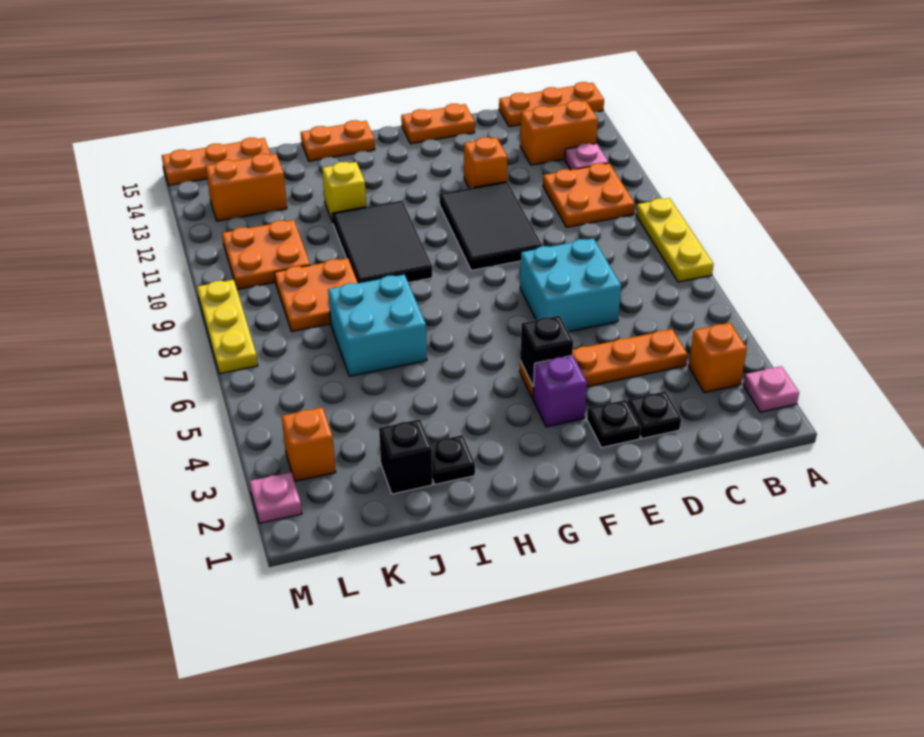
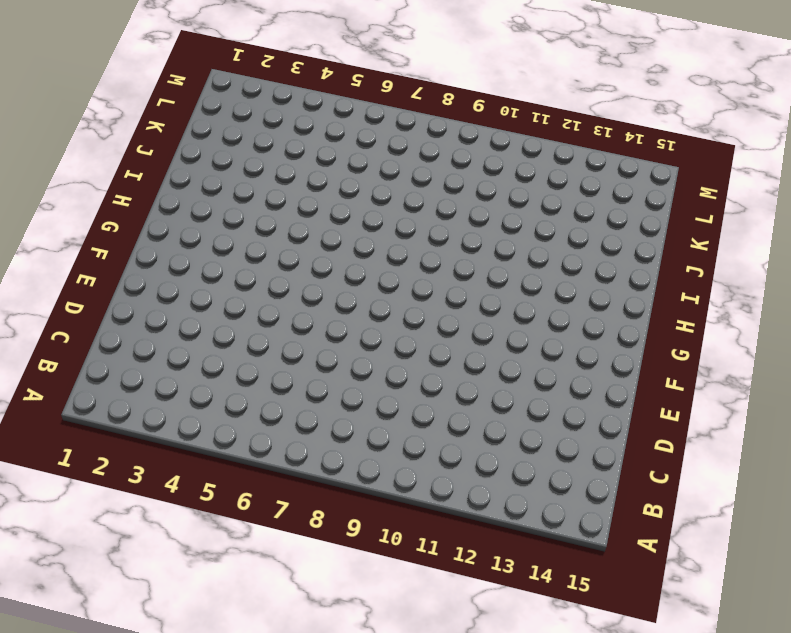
none -> pink plate A2 level 1
none -> yellow plate A7:A9 level 1
none -> orange plate A15:C15 level 1

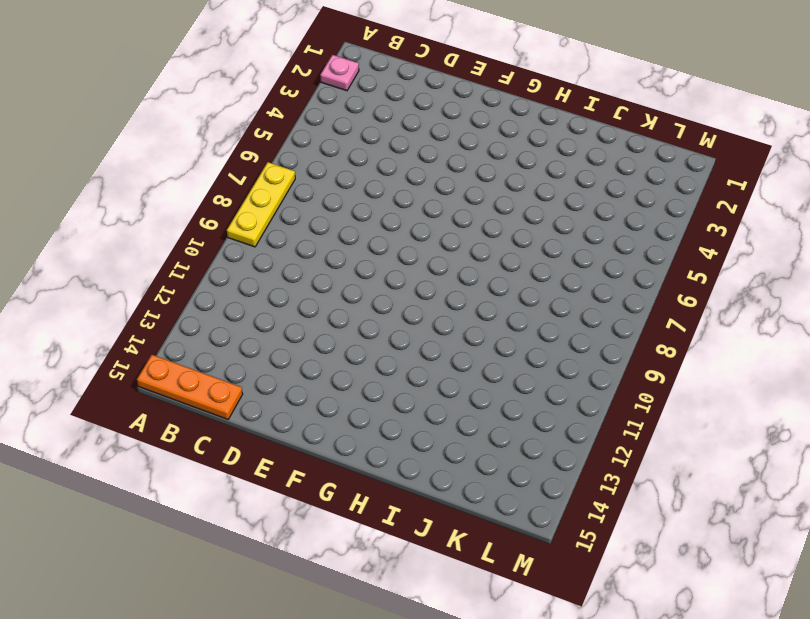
none -> orange brick B3 level 1
none -> orange plate B10:C11 level 1
none -> pink plate B12 level 1

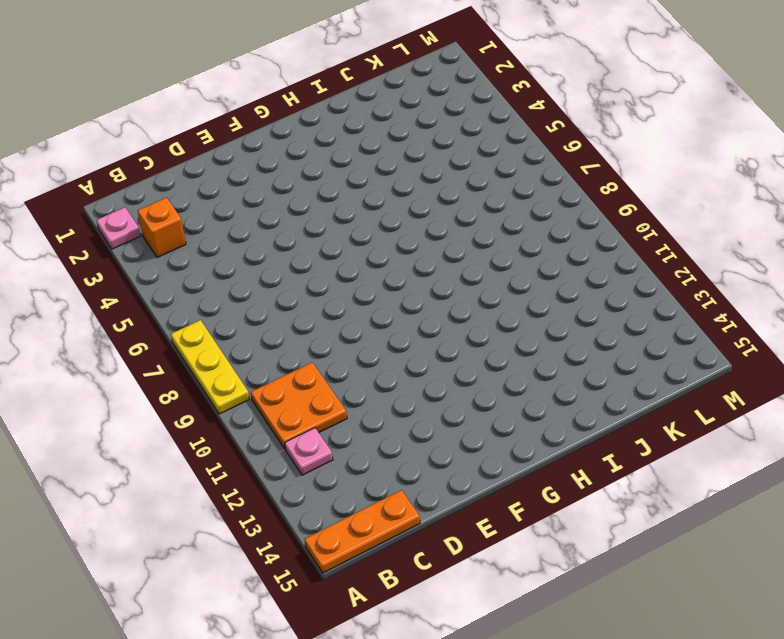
none -> orange brick B13:C13 level 1
none -> orange plate C4:F4 level 1
none -> black plate D2 level 1

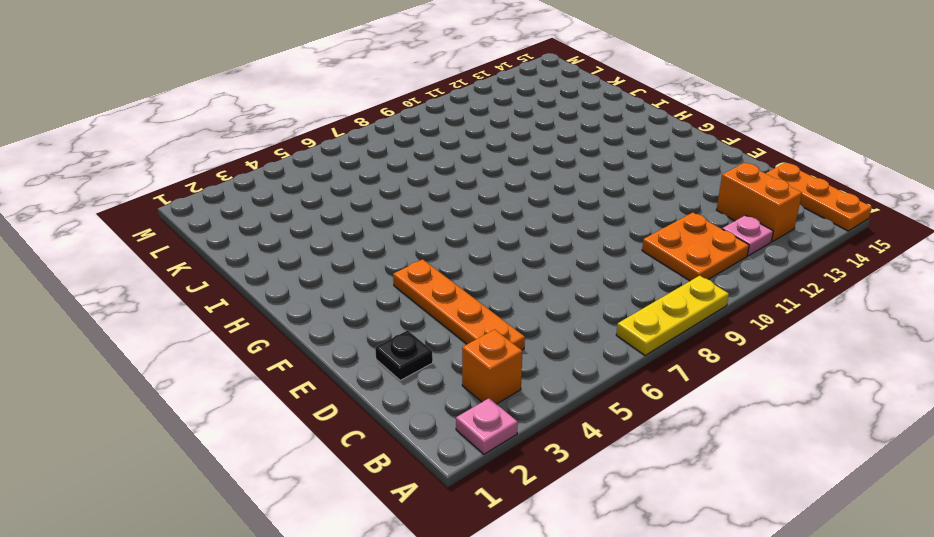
none -> cyan brick D6:E7 level 1
none -> black plate E2 level 1
none -> black tile E9:F11 level 1

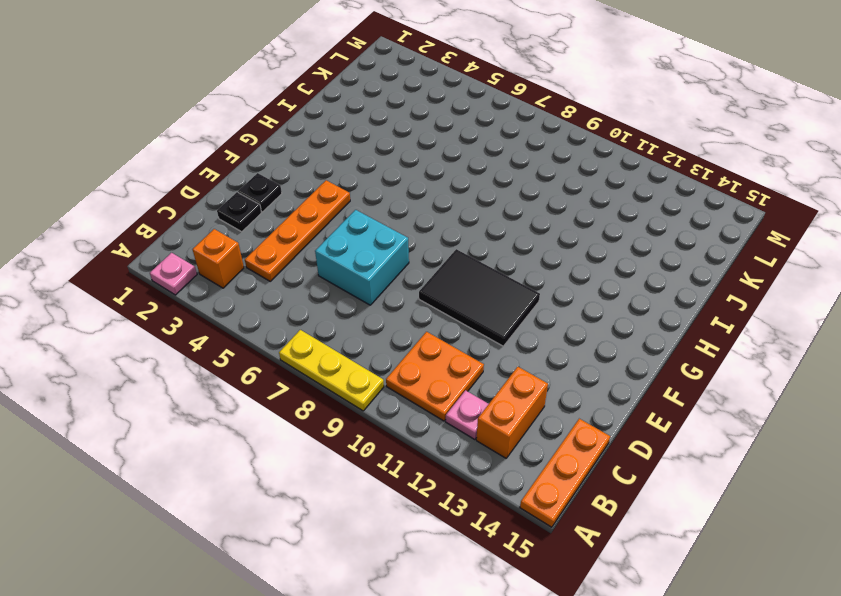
none -> orange brick E12 level 1
none -> orange plate E15:F15 level 1
none -> purple brick F3 level 1

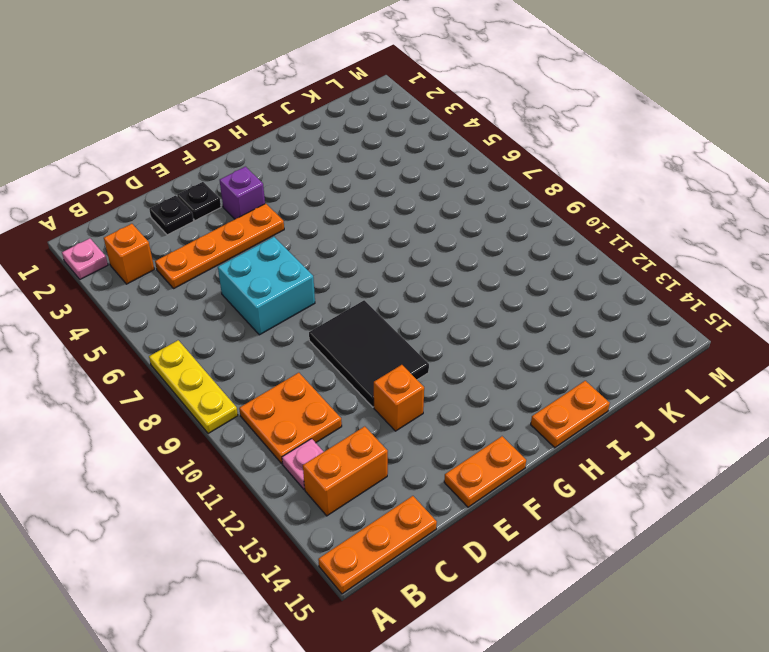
none -> black tile H9:I11 level 1
none -> black plate I2 level 1
none -> cyan brick I6:J7 level 1

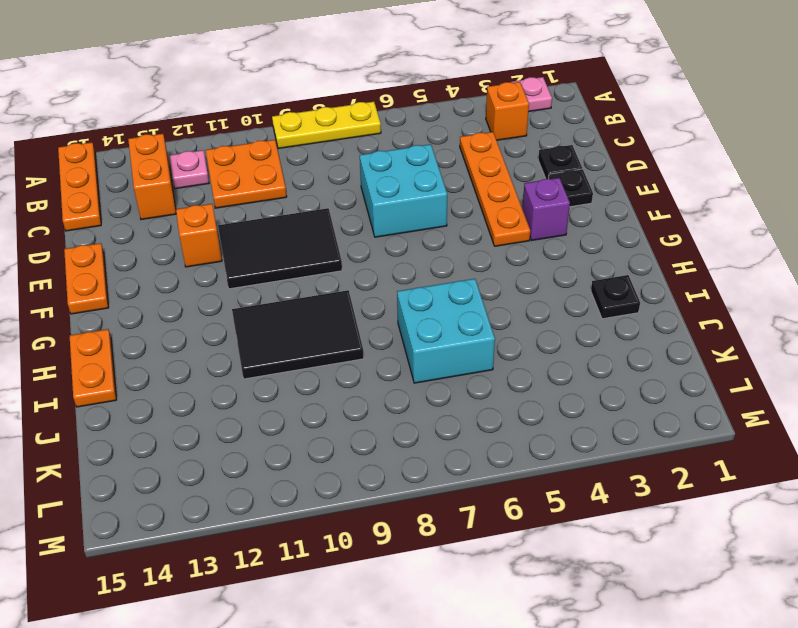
none -> yellow brick I12 level 1
none -> black brick J2 level 1
none -> orange plate J8:K9 level 1

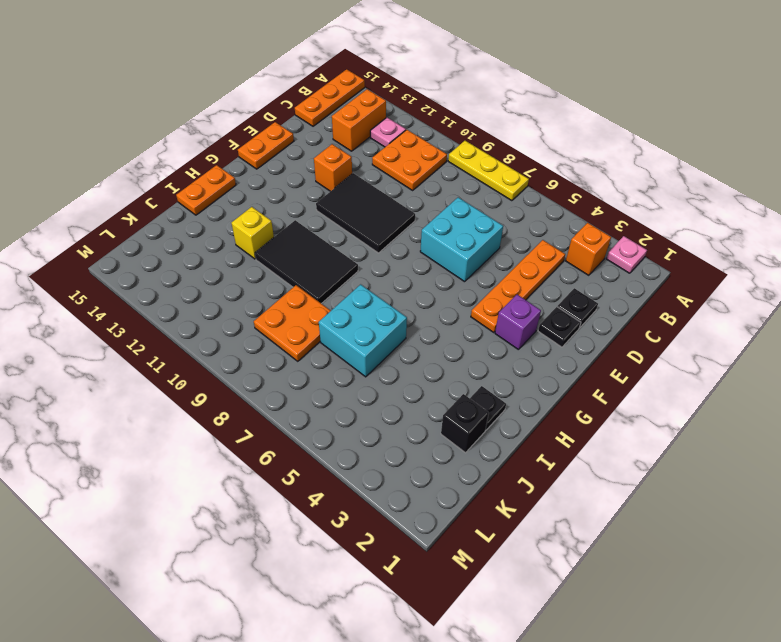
none -> orange plate K10:L11 level 1
none -> orange brick K13:L13 level 1
none -> orange plate K15:M15 level 1

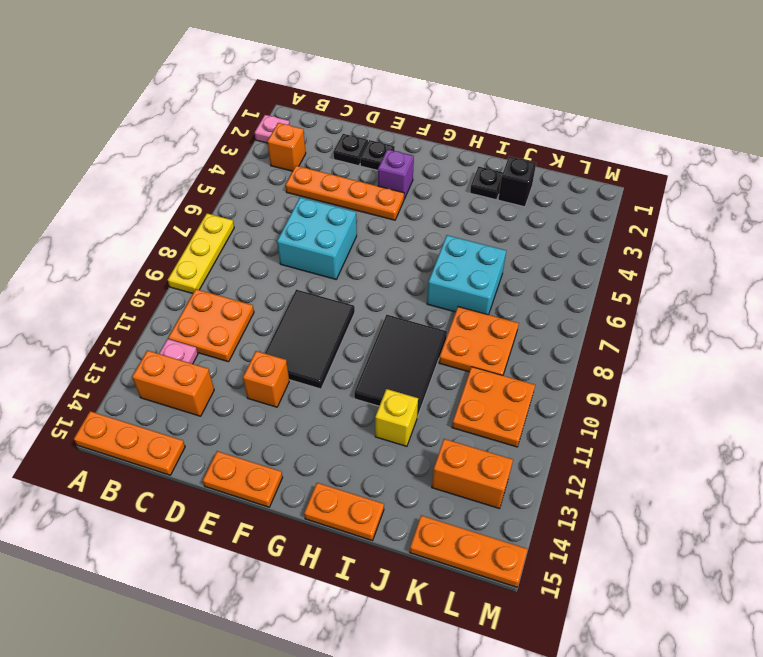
none -> orange brick L3 level 1
none -> pink plate M2 level 1
none -> yellow plate M7:M9 level 1

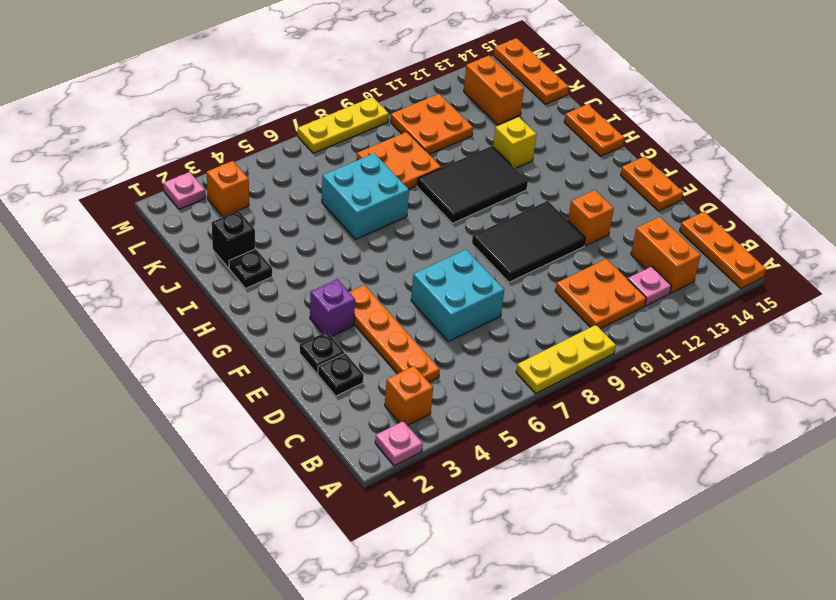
none -> black brick F4 level 2

